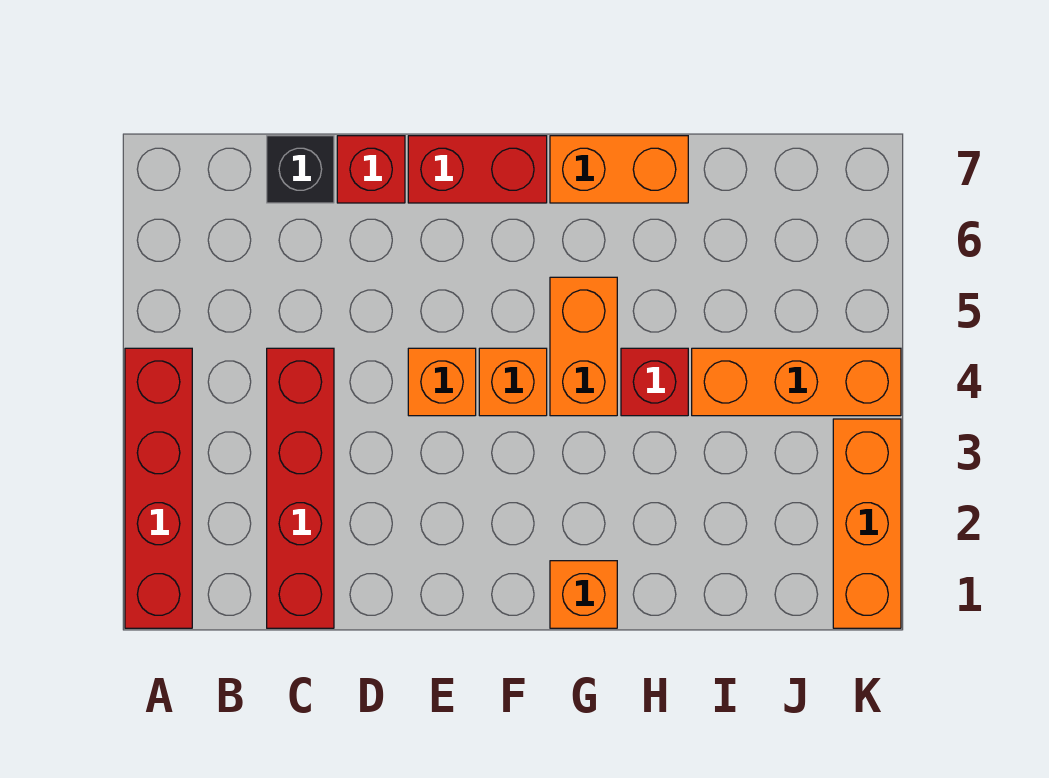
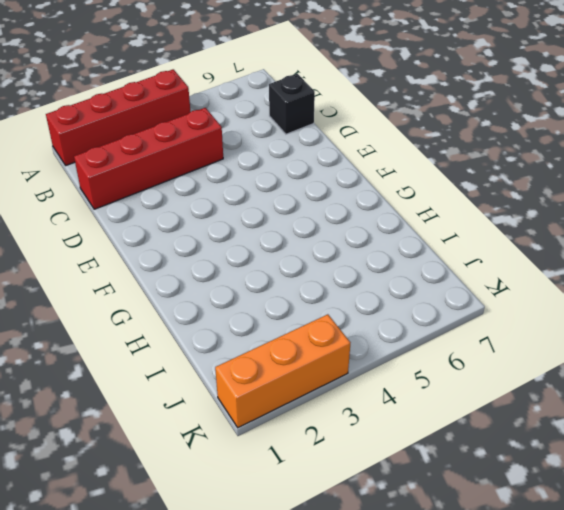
none -> red brick D7 level 1
none -> orange brick E4 level 1
none -> red brick E7:F7 level 1

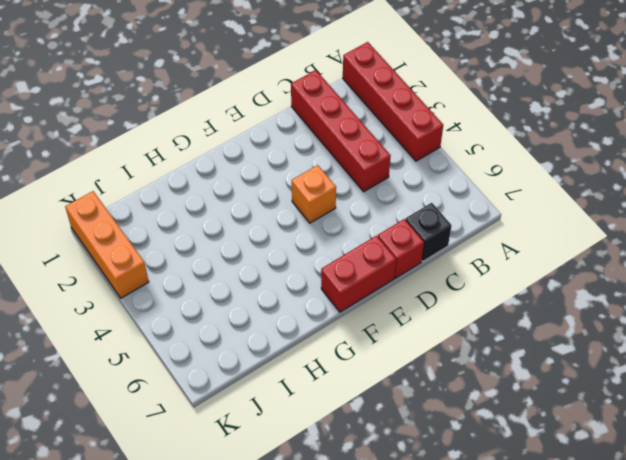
none -> orange brick F4 level 1
none -> orange brick G1 level 1
none -> orange brick G4:G5 level 1

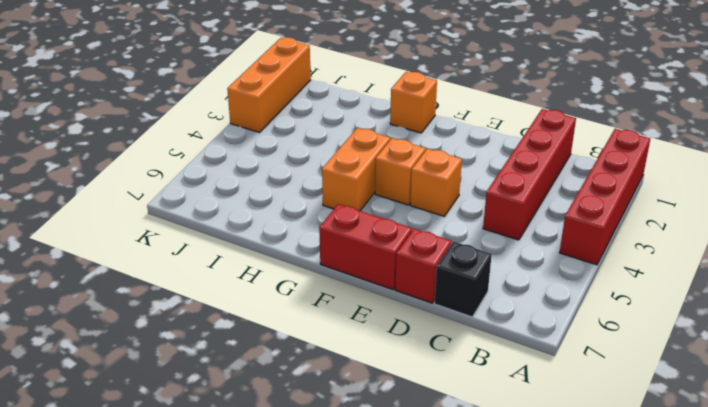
none -> orange brick G7:H7 level 1
none -> red brick H4 level 1
none -> orange brick I4:K4 level 1

